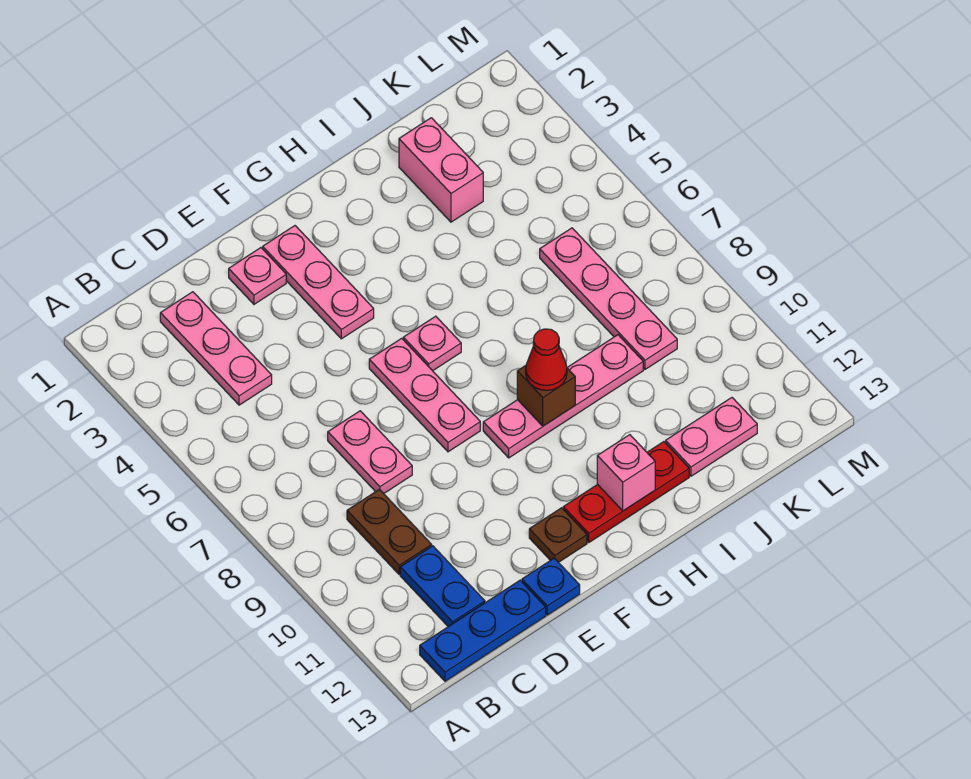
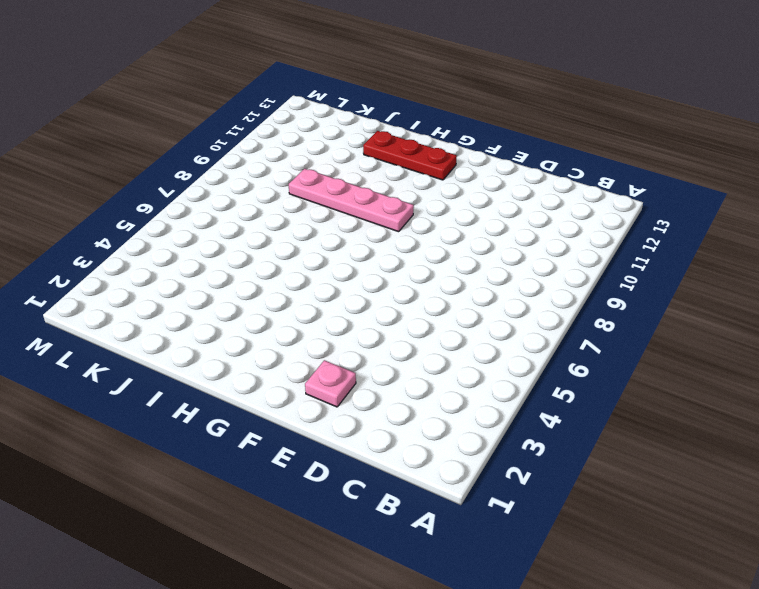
none -> blue plate B13:D13 level 1
none -> pink plate C2:C4 level 1
none -> brown plate C9:C10 level 1

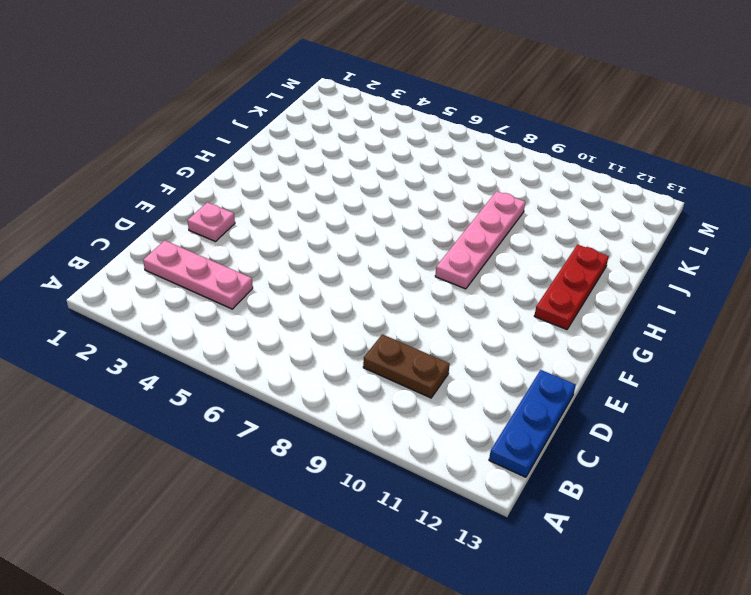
none -> blue plate C11:C12 level 1
none -> pink plate D7:D8 level 1
none -> blue plate E13 level 1

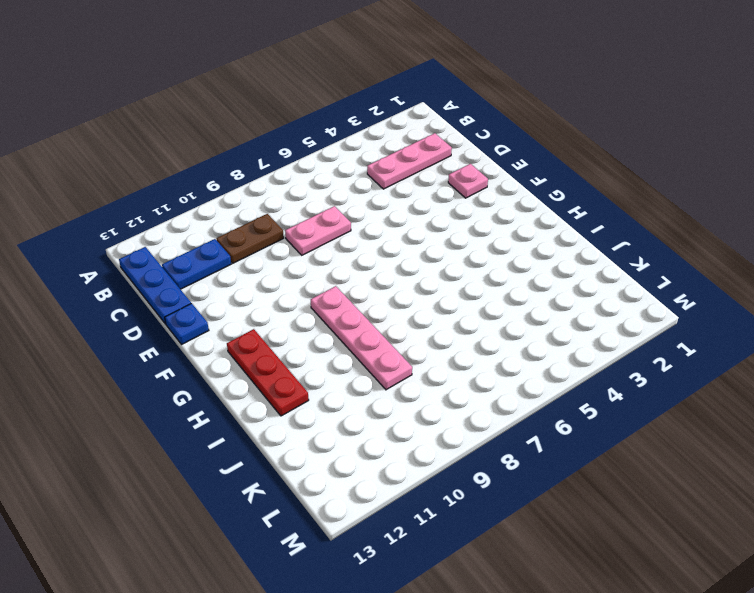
none -> pink plate F2:F4 level 1
none -> pink plate F6:F8 level 1
none -> brown plate F12 level 1

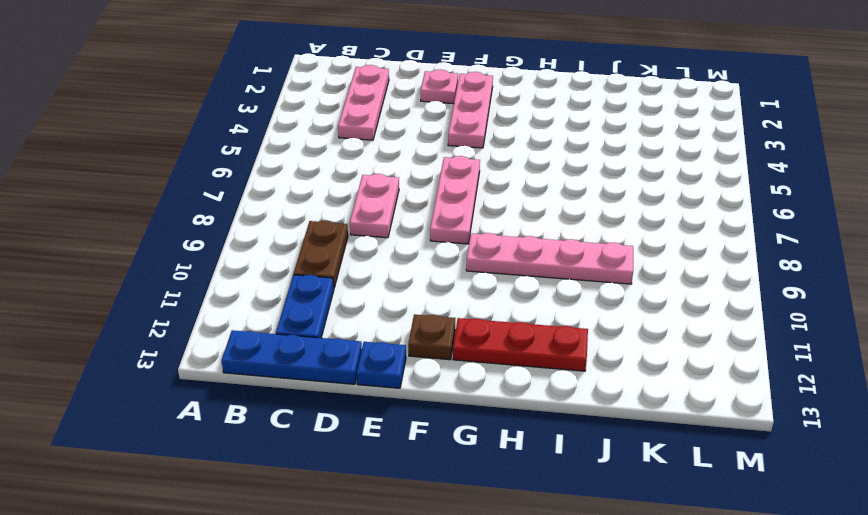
none -> pink plate G6 level 1
none -> pink brick J2:J3 level 1
none -> pink plate J12:K12 level 1

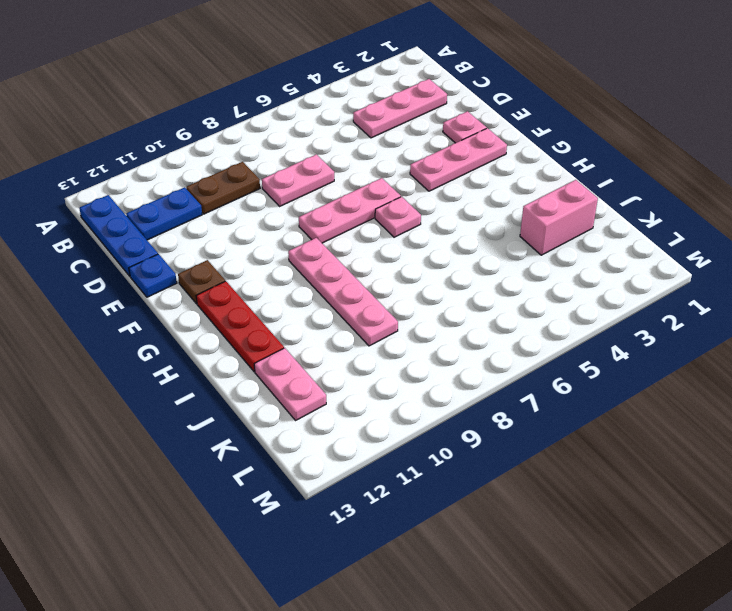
none -> pink plate K6:K9 level 1
none -> brown brick H9 level 2
none -> pink brick H12 level 2

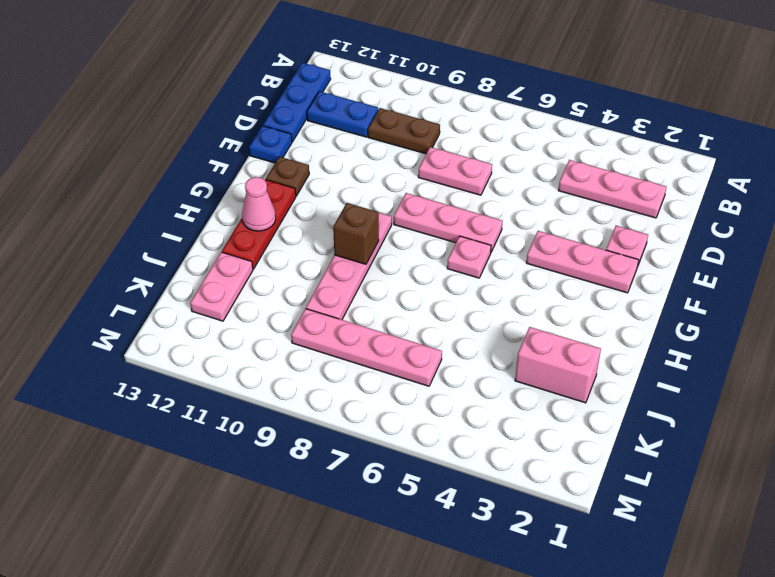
pink cone H12 level 2 -> pink brick H12 level 2
none -> red cone H9 level 3

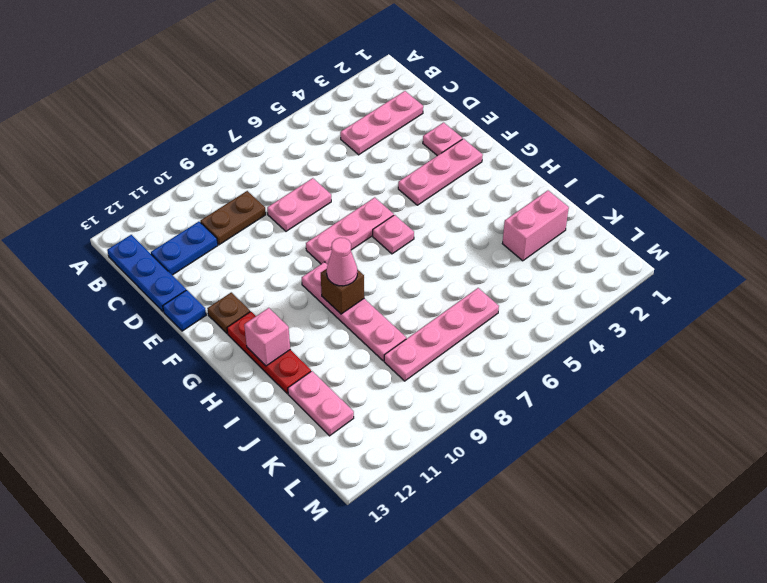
pink cone H9 level 3 -> red cone H9 level 3

